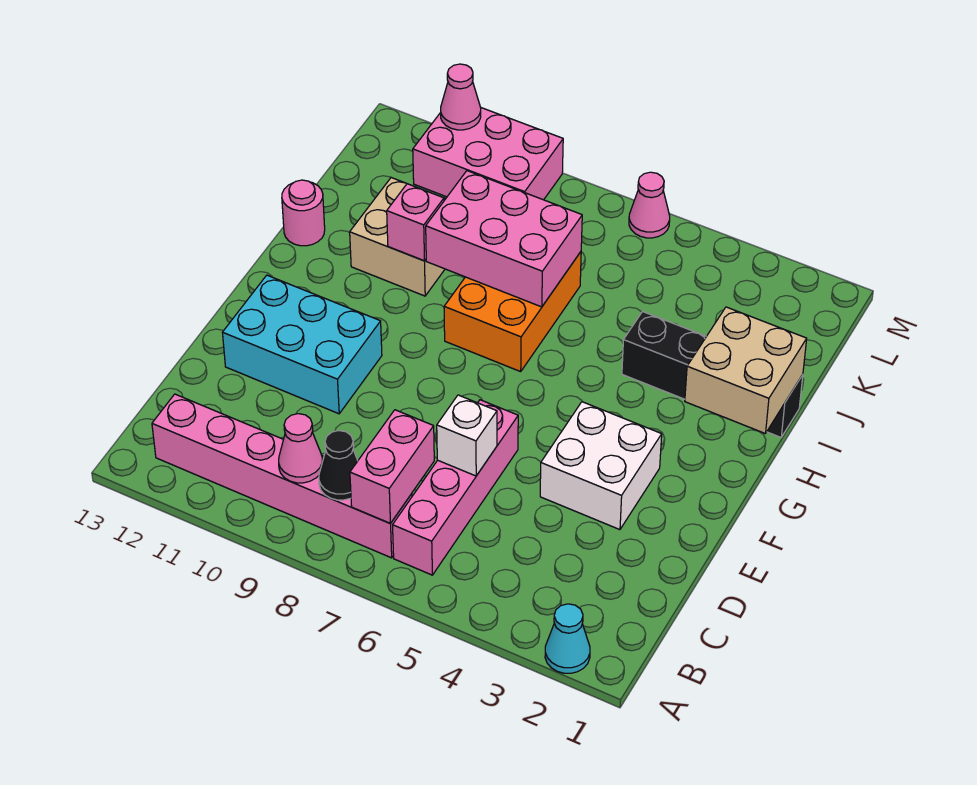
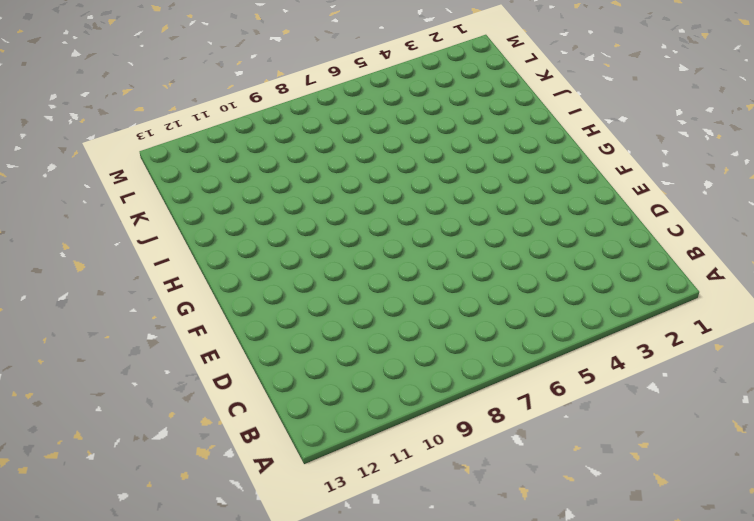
none -> cyan cone A2 level 1
none -> pink brick B6:E6 level 1
none -> pink brick B7:B12 level 1

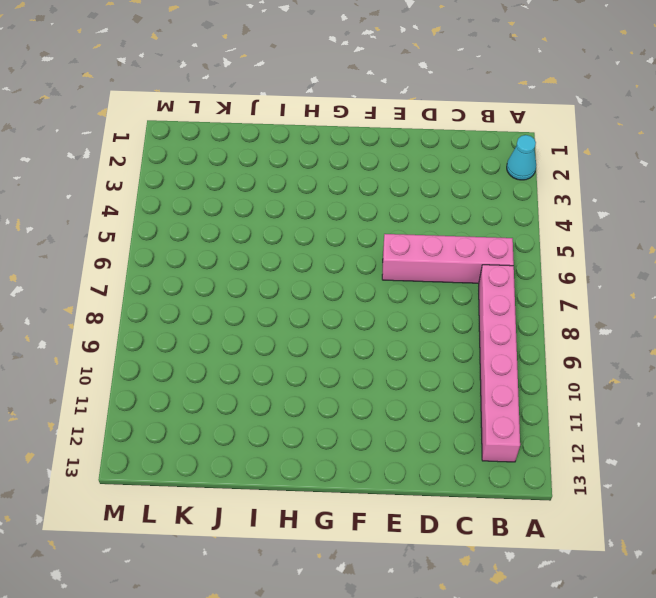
none -> white brick E3:F4 level 1
none -> cyan brick E10:F12 level 1
none -> orange brick H7:J8 level 1

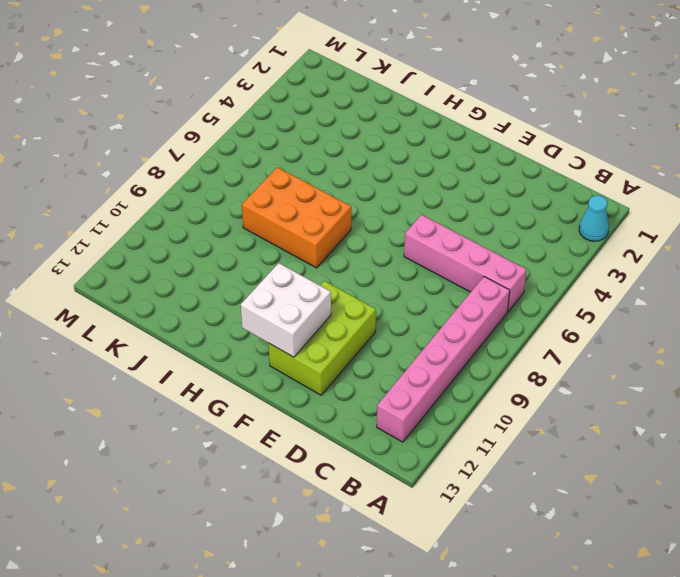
lime brick E10:F12 level 1 -> cyan brick E10:F12 level 1
white brick F11:G12 level 2 -> white brick E3:F4 level 1
none -> black brick I1:I4 level 1
none -> tan brick I10:J11 level 1
none -> pink round brick I13 level 1

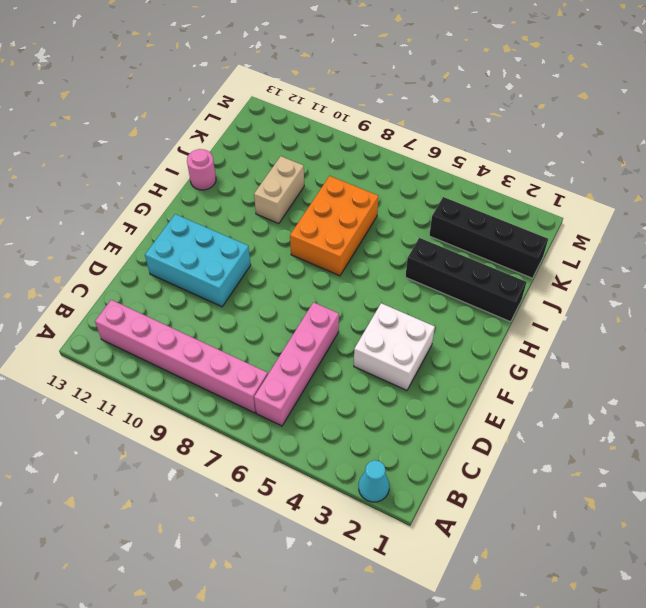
tan brick I10:J10 level 1 -> tan brick I10:J11 level 1
black brick K1:K4 level 1 -> none
none -> pink brick L9:M11 level 1
none -> pink cone M6 level 1
none -> pink brick B7:C7 level 2

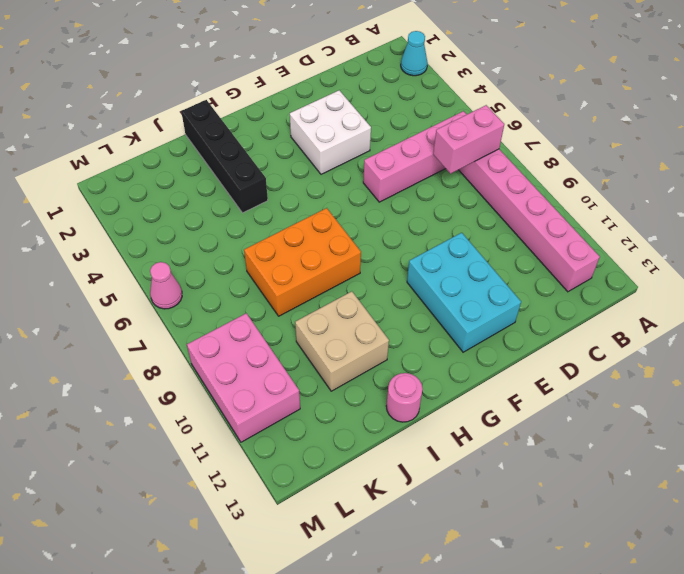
none -> black cone B8 level 2
none -> pink cone B9 level 2
none -> white brick D6 level 2

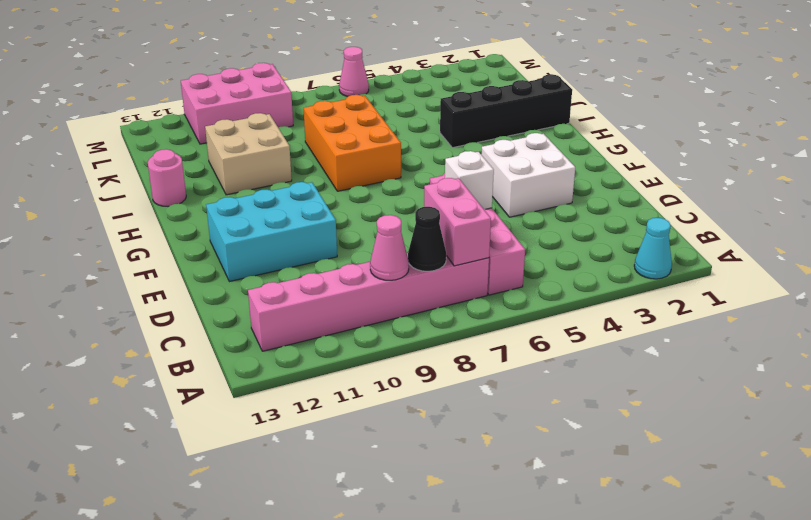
none -> tan brick H1:I2 level 2
none -> pink brick I7:J9 level 2
none -> pink brick I10 level 2

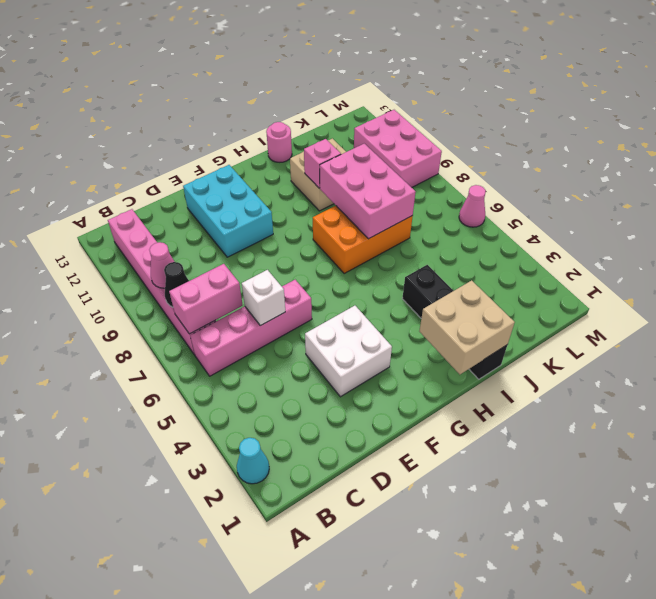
none -> pink cone M11 level 2

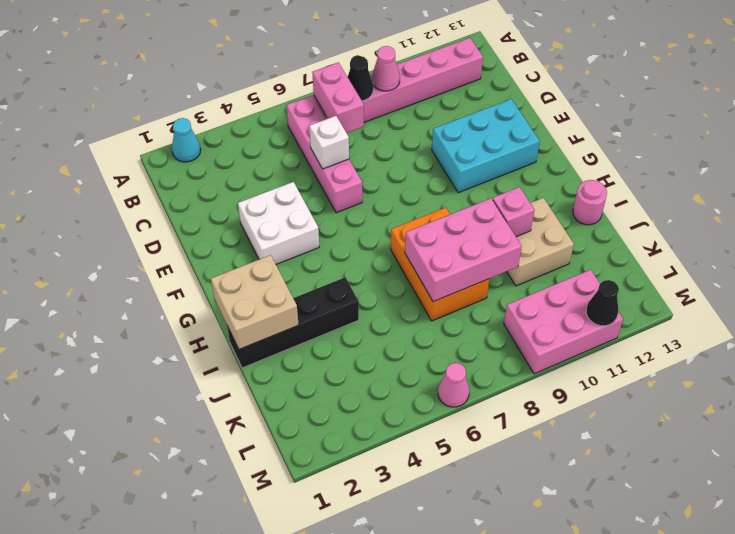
black cone M11 level 2 -> pink cone M11 level 2

